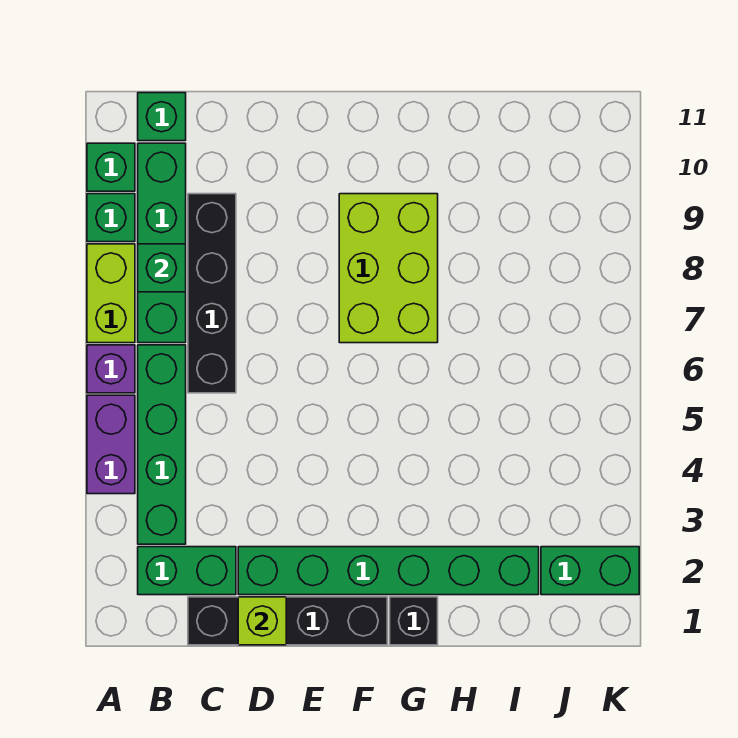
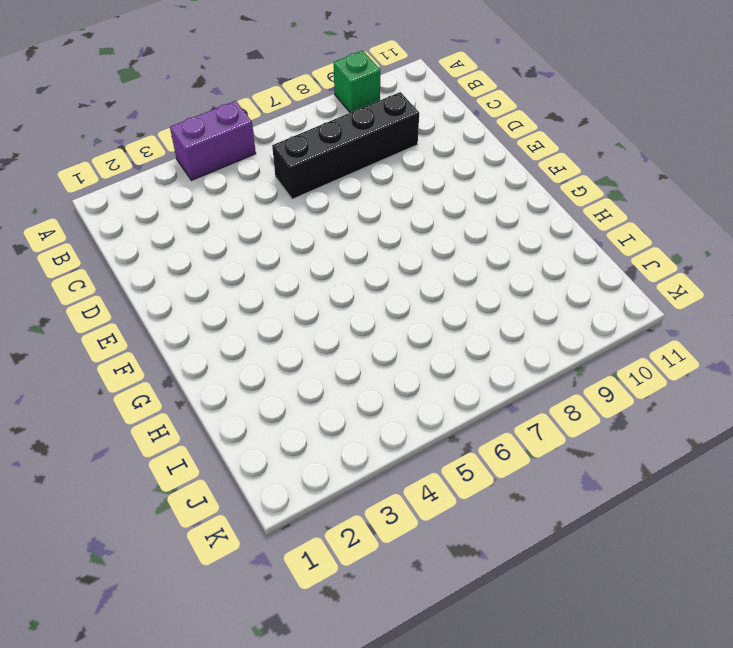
none -> purple brick A6 level 1
none -> lime brick A7:A8 level 1
none -> green brick A10 level 1

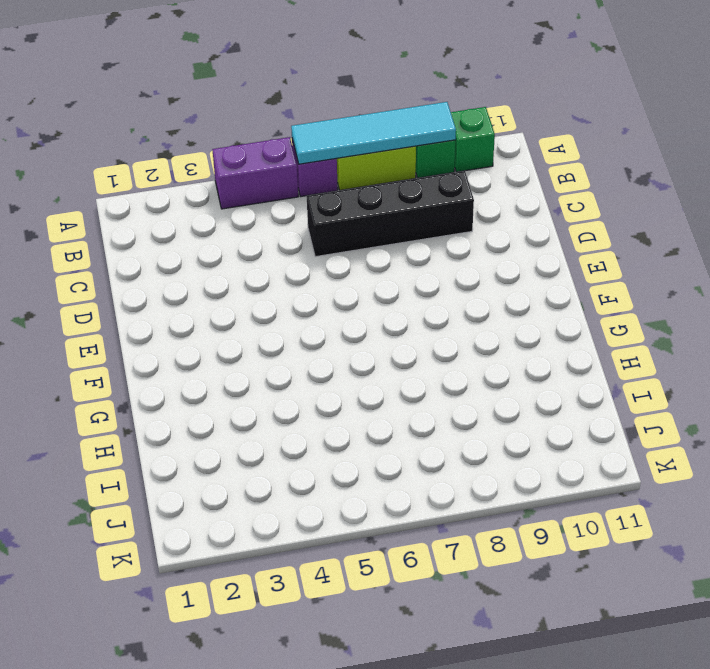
cyan tile A6:A9 level 2 -> none
none -> green brick B2:C2 level 1
none -> green brick B3:B6 level 1
none -> green brick B7:B10 level 1

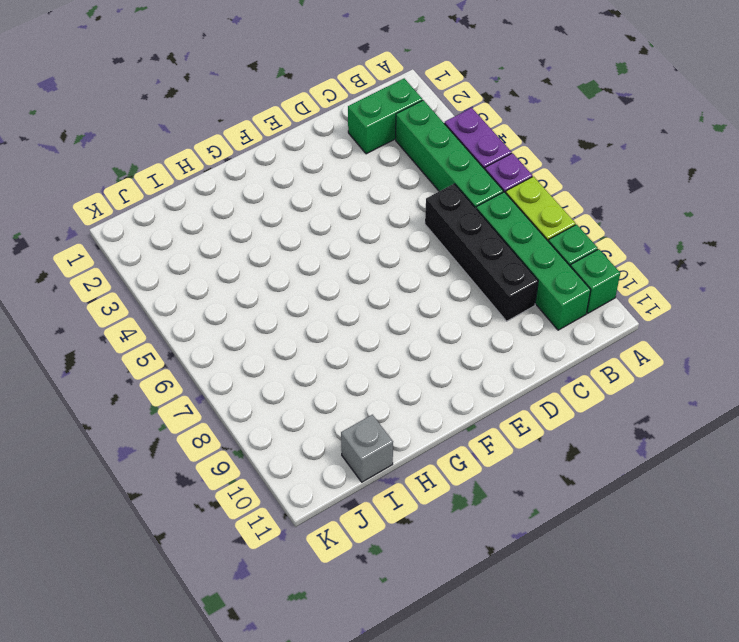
grey brick I11 level 1 -> none
none -> green brick B11 level 1
none -> black brick C1:F1 level 1
none -> green brick D2:I2 level 1

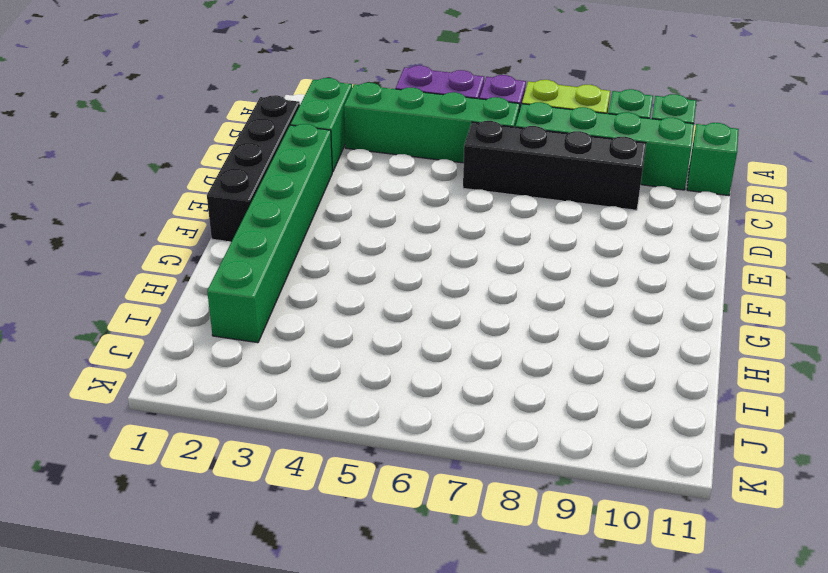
none -> lime brick F7:G9 level 1
none -> black brick G1 level 1
none -> green brick J2:K2 level 1

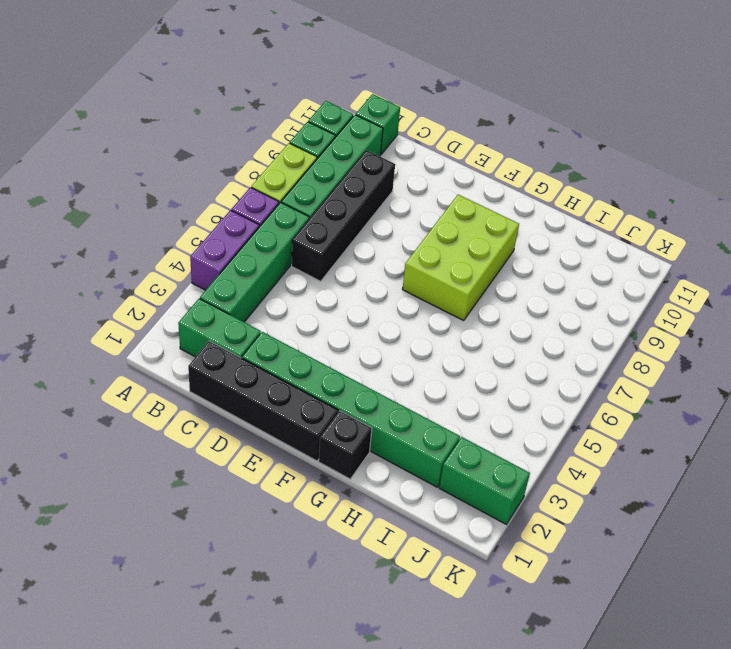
none -> green brick B8 level 2
none -> lime brick D1 level 2

